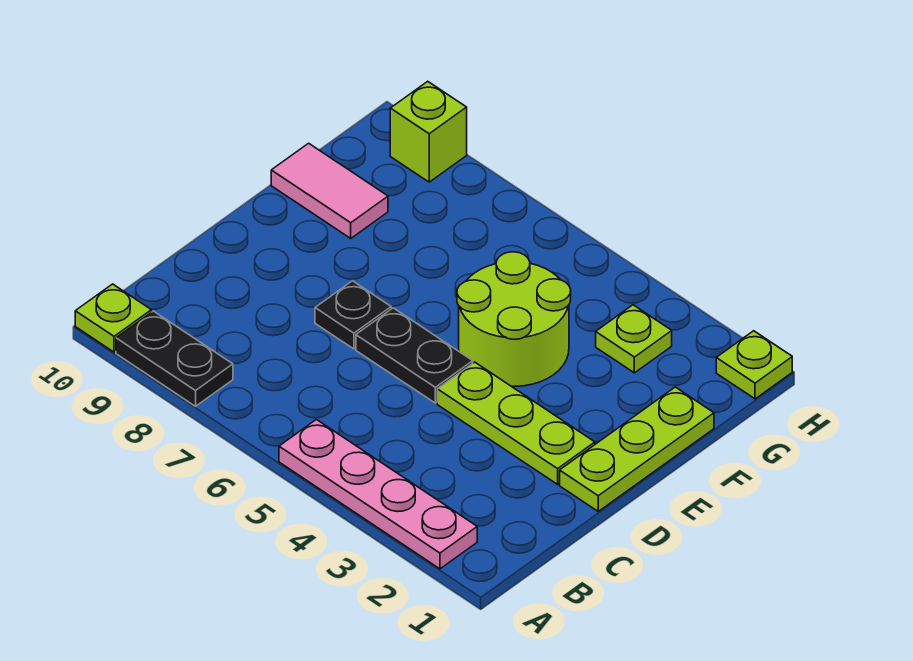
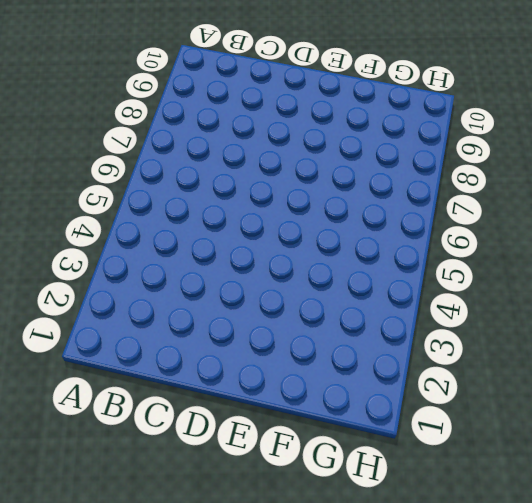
none -> pink plate A2:A5 level 1
none -> black plate A8:A9 level 1
none -> lime plate A10 level 1

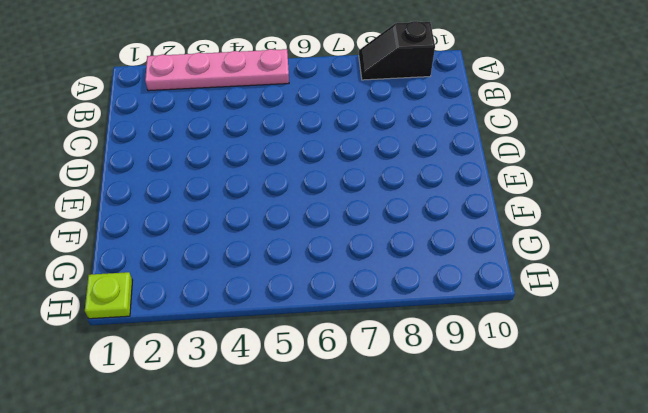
black slope A8:A9 level 1 top 9 -> black plate A8:A9 level 1
none -> lime plate A10 level 1
none -> lime plate D1:F1 level 1
none -> lime plate D2:D4 level 1

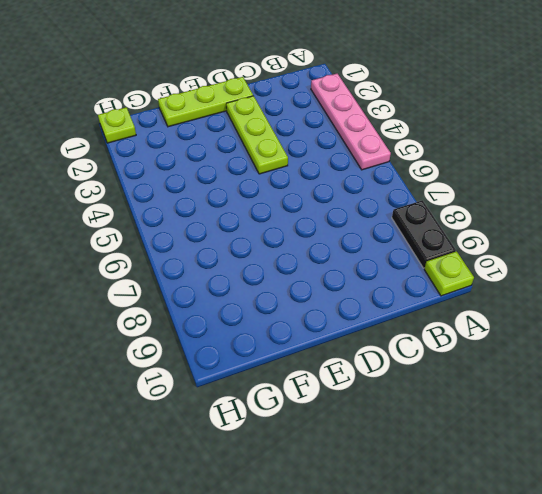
none -> black plate D5:D6 level 1
none -> black plate D7 level 1
none -> lime round brick E4:F5 level 1

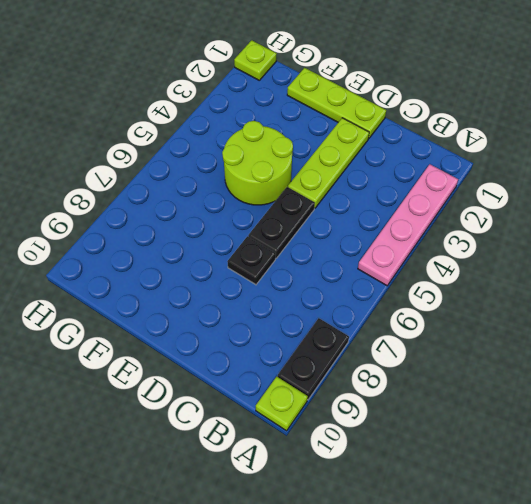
none -> pink tile F9:F10 level 1
none -> lime plate G3 level 1
none -> lime brick H9 level 1

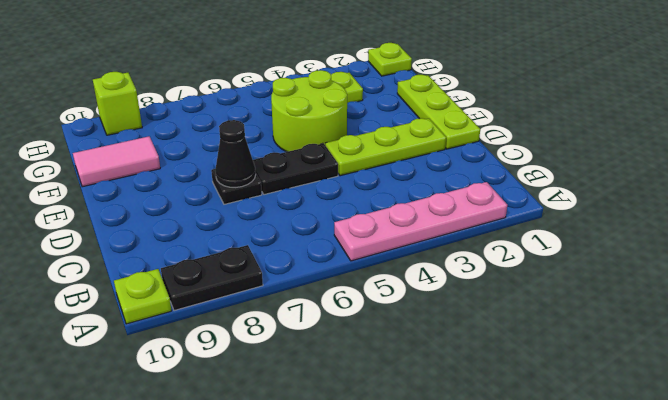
black cone D7 level 2 -> none

